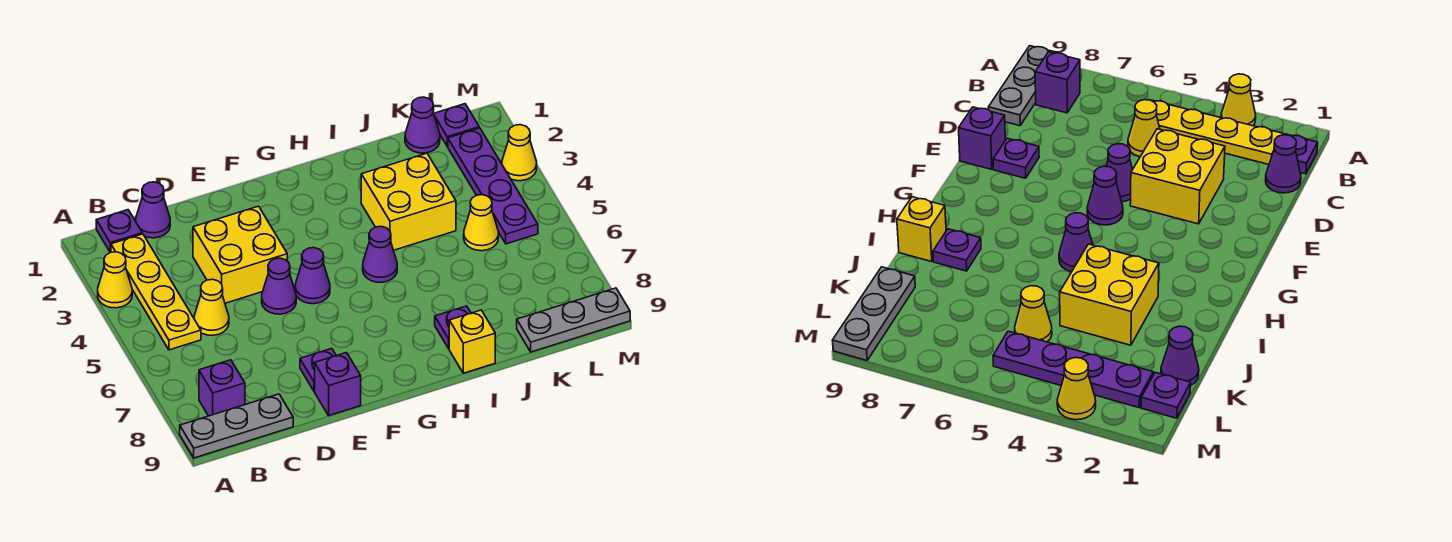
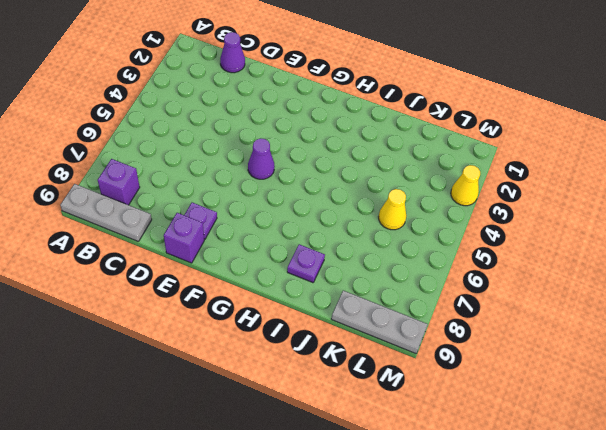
none -> yellow cone A3 level 1
none -> purple plate B1 level 1
none -> yellow plate B2:B5 level 1

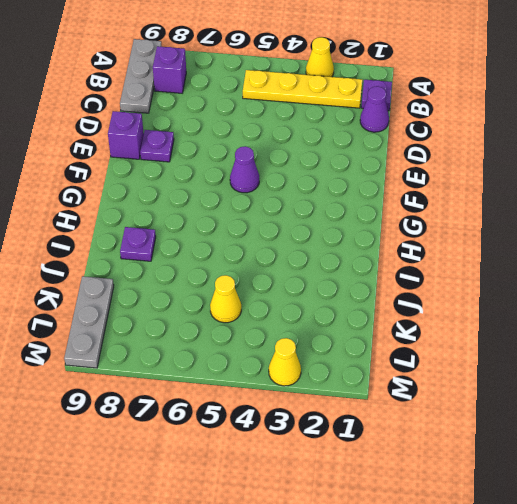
none -> yellow cone C5 level 1
none -> yellow brick D3:E4 level 1
none -> purple cone E5 level 1

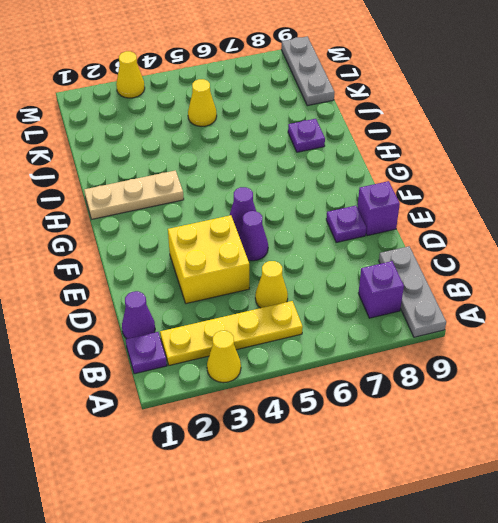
tan plate H1:H3 level 1 -> none
none -> purple cone H5 level 1
none -> yellow brick I3:J4 level 1
none -> yellow brick I9 level 1

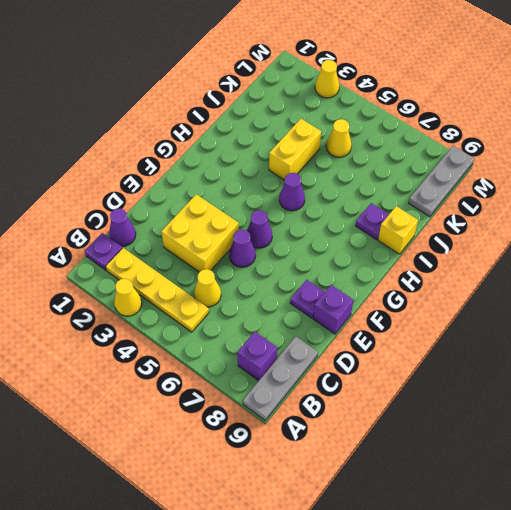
yellow brick I4:J4 level 1 -> yellow brick I3:J4 level 1
none -> purple cone K1 level 1
none -> purple plate L1 level 1
none -> purple plate L2:L5 level 1

